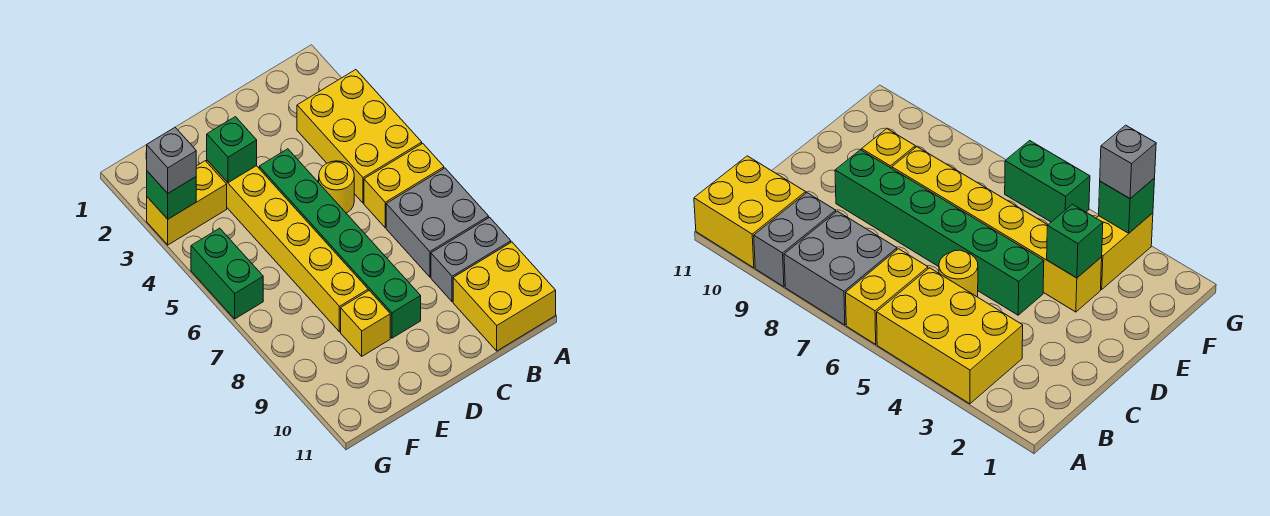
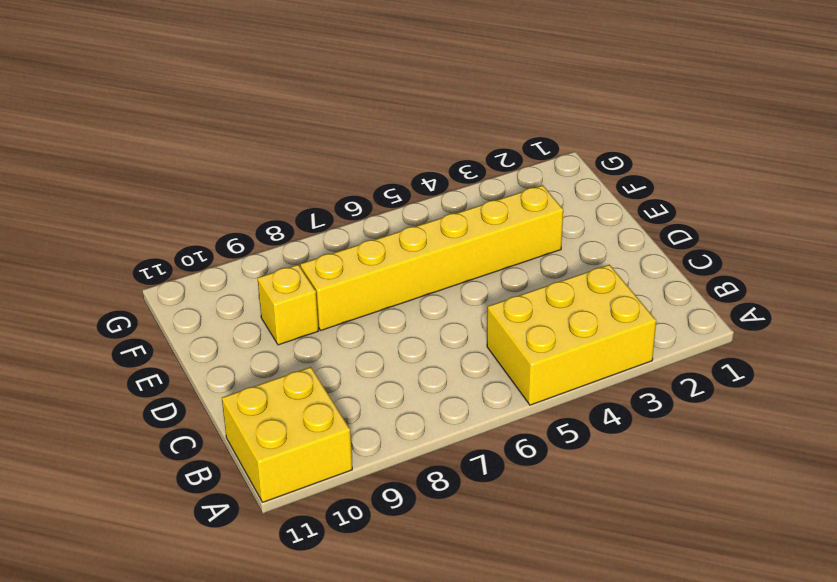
none -> yellow brick A6:B6 level 1
none -> grey brick A7:B8 level 1
none -> grey brick A9:B9 level 1

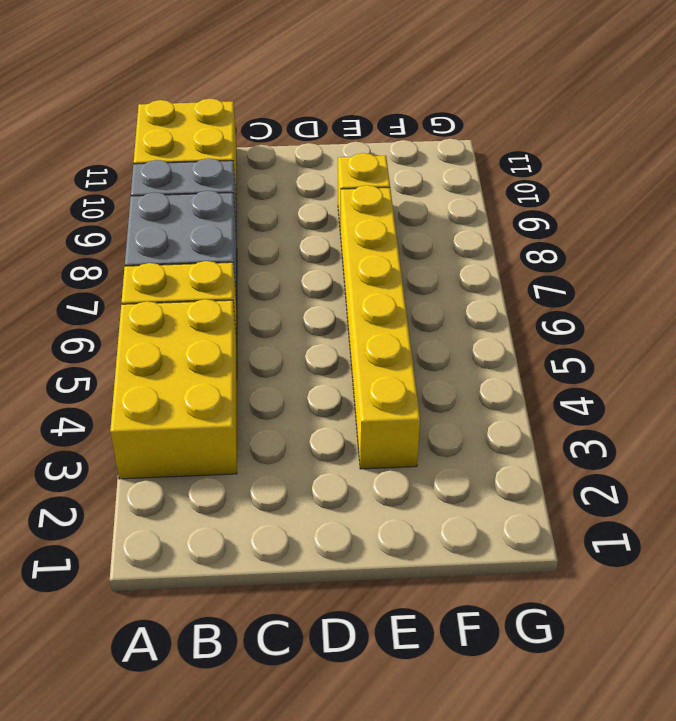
none -> yellow round brick C5 level 1
none -> green brick D4:D9 level 1
none -> yellow brick F3:G3 level 1

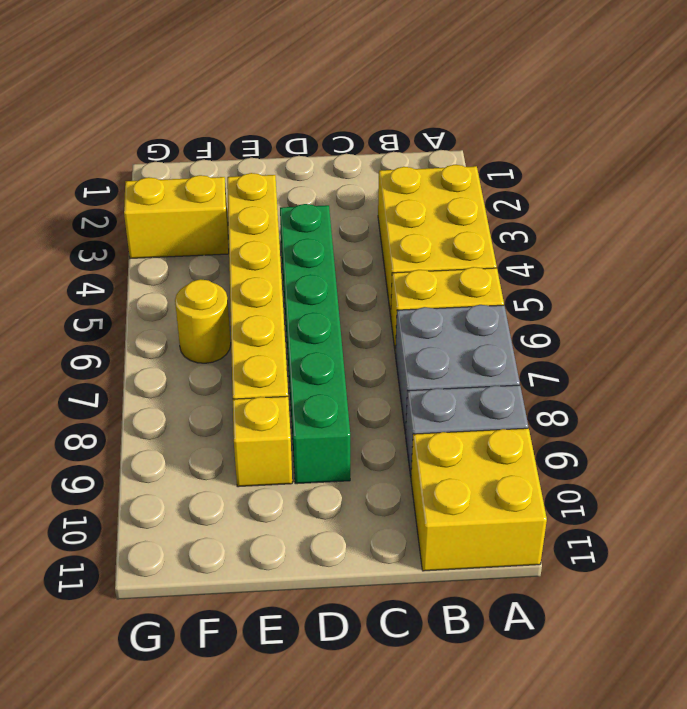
yellow round brick F6 level 1 -> yellow round brick C5 level 1
none -> green brick G5:G6 level 1
none -> green brick E3 level 2
none -> green brick G3 level 2

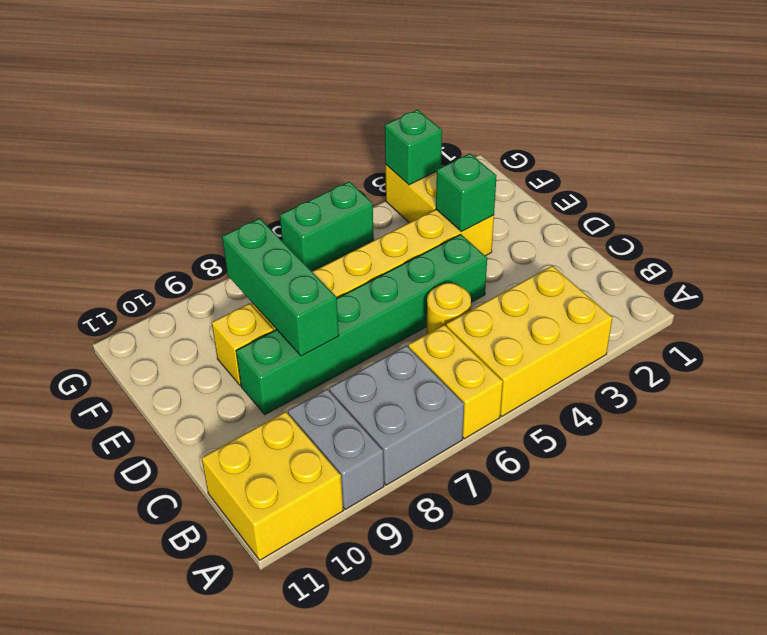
green brick D8:F8 level 2 -> none
none -> grey brick G3 level 3

